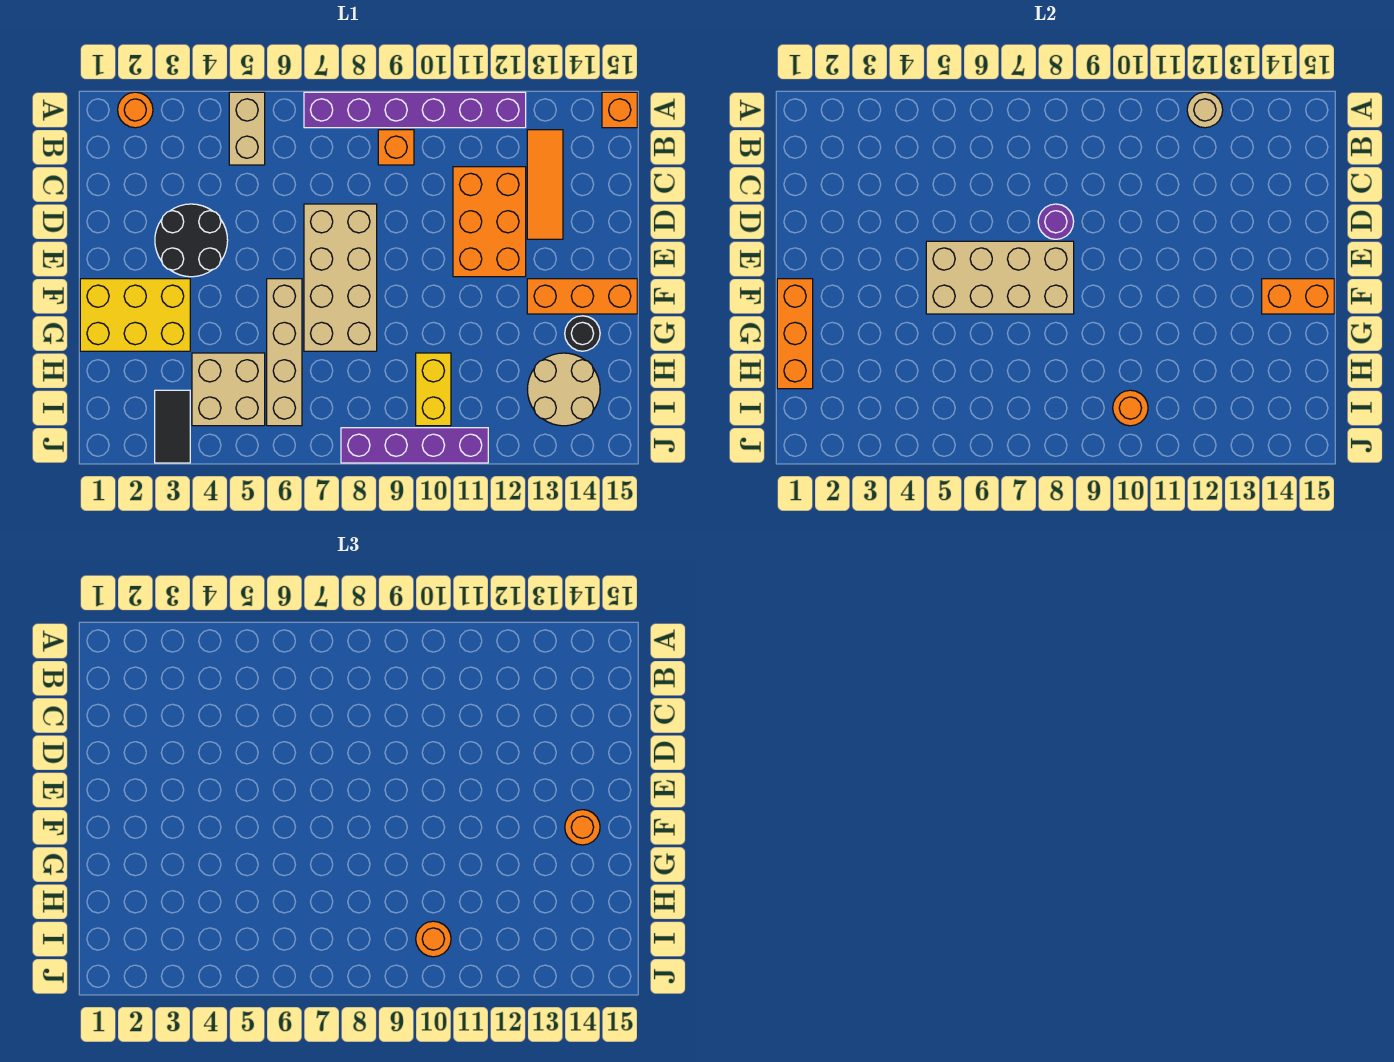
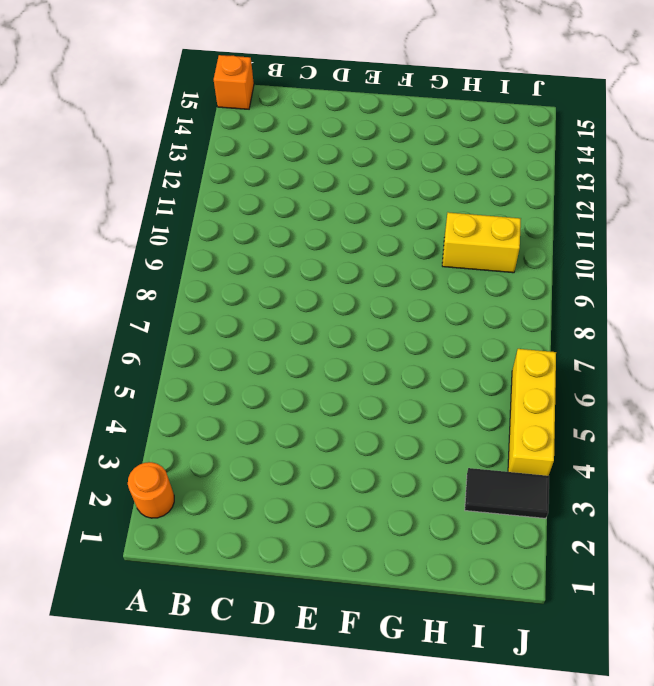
yellow brick J4:J6 level 1 -> none
none -> tan brick A5:B5 level 1
none -> purple brick A7:A12 level 1
none -> orange brick B9 level 1

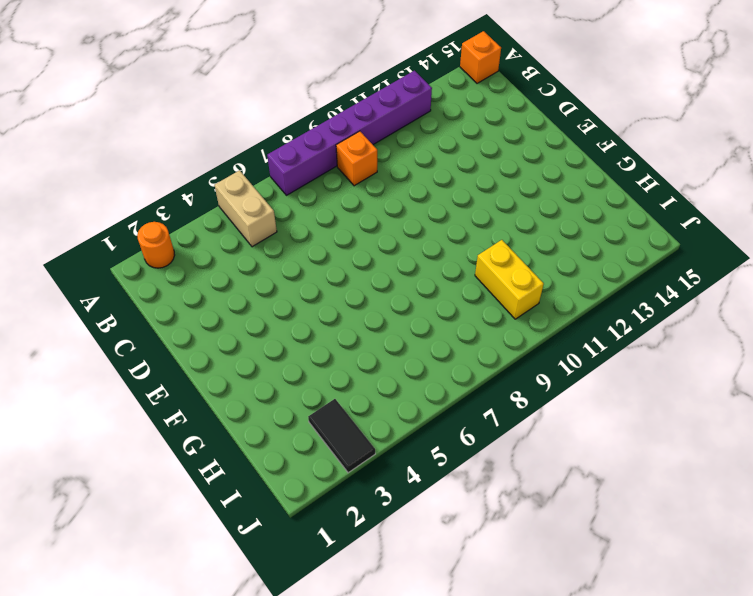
none -> orange tile B13:D13 level 1
none -> orange brick C11:E12 level 1
none -> black round brick D3:E4 level 1

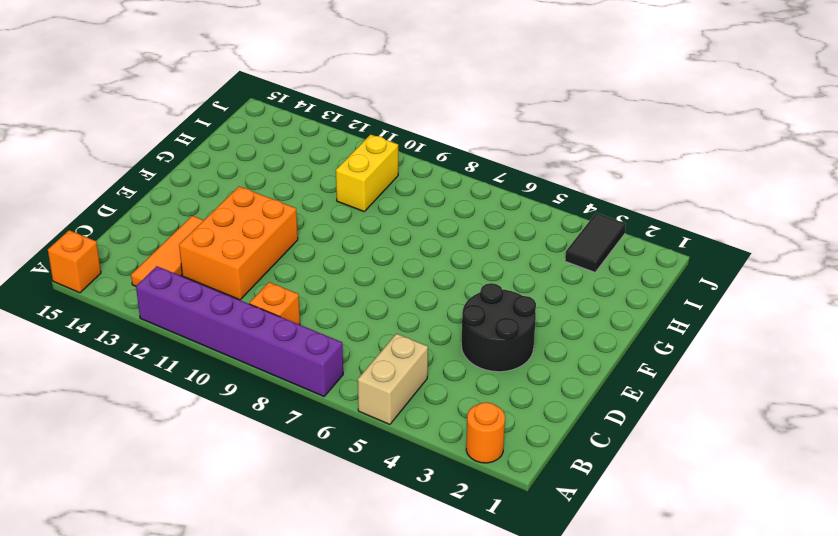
none -> tan brick D7:G8 level 1
none -> yellow brick F1:G3 level 1
none -> tan brick F6:I6 level 1

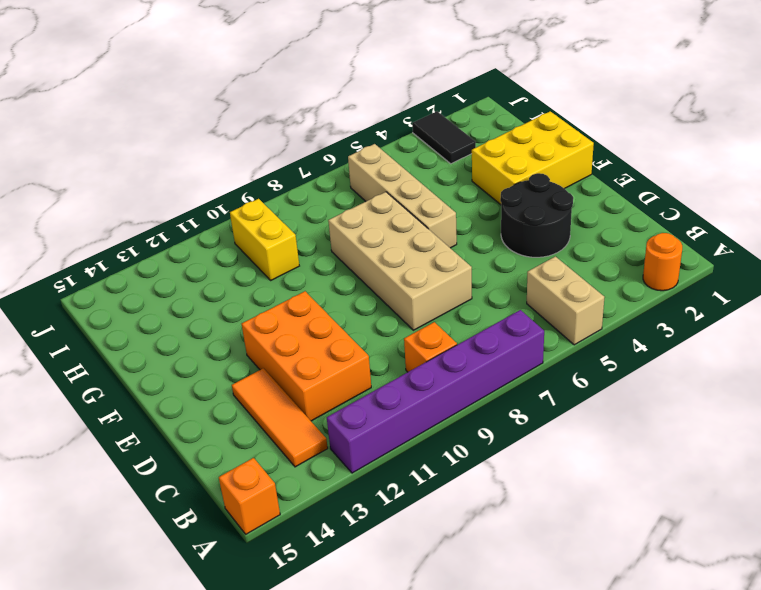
none -> orange brick F13:F15 level 1
none -> black round brick G14 level 1
none -> tan brick H4:I5 level 1

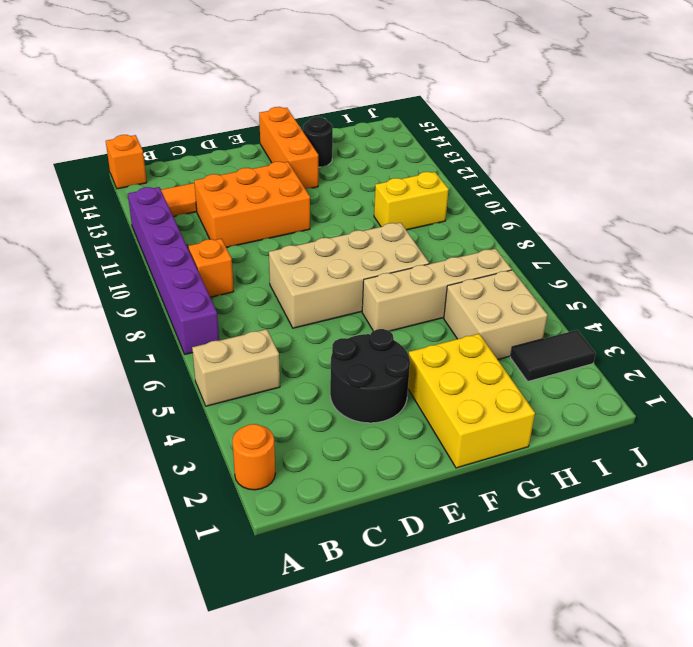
none -> tan round brick H13:I14 level 1
none -> purple brick J8:J11 level 1
none -> tan round brick A12 level 2

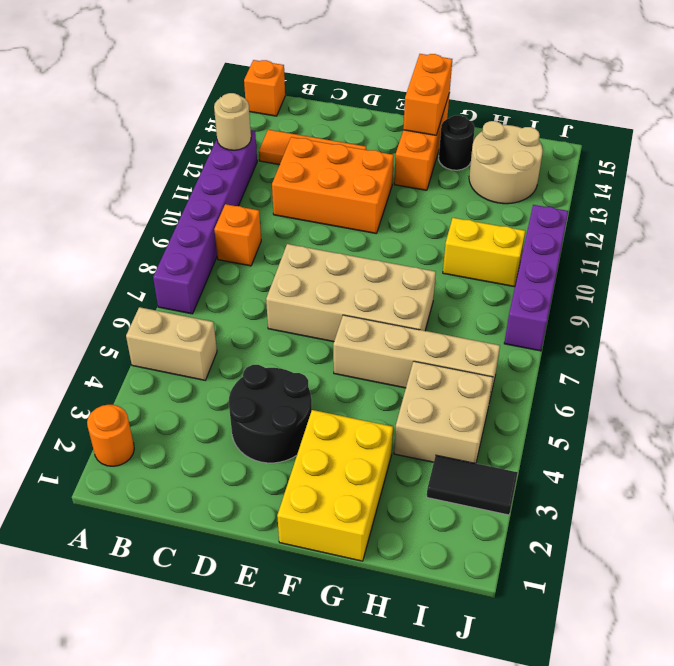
none -> purple round brick D8 level 2
none -> tan brick E5:F8 level 2
none -> orange brick F1:H1 level 2

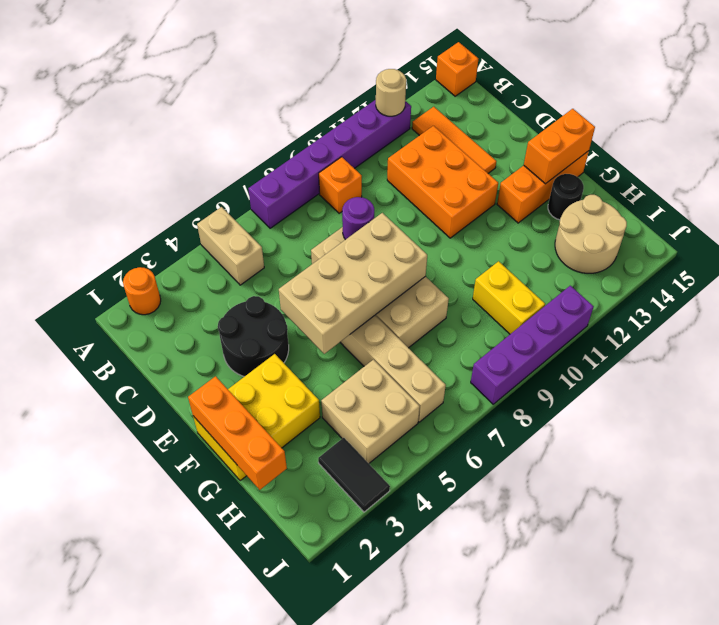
none -> orange round brick I10 level 2
none -> orange round brick F14 level 3
none -> orange round brick I10 level 3

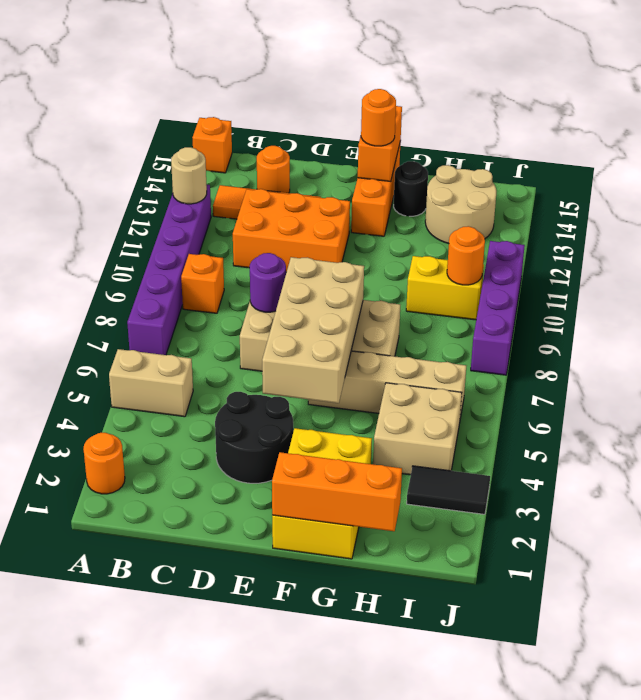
orange round brick C14 level 1 -> orange round brick I10 level 3

